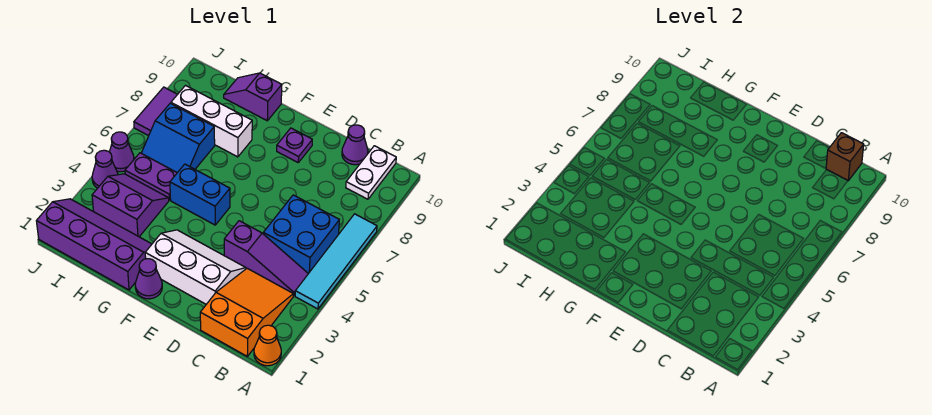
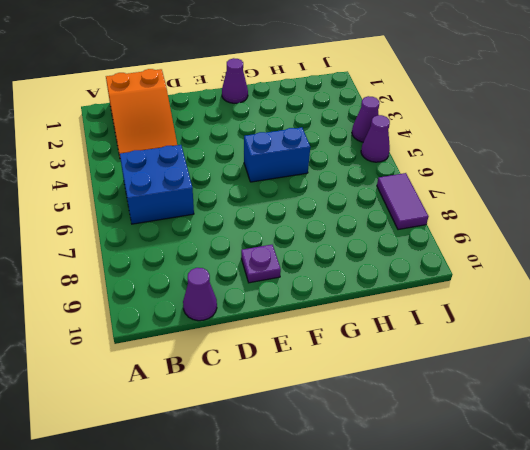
none -> orange cone A1 level 1
none -> cyan tile A4:A7 level 1
none -> purple slope B4:D4 level 1 top D

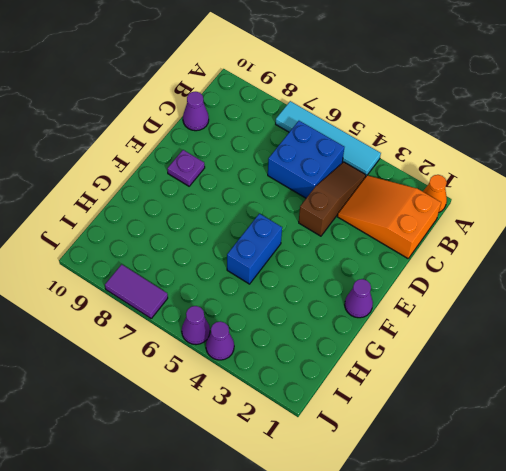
brown slope B4:D4 level 1 top D -> purple slope B4:D4 level 1 top D
none -> white plate B9:B10 level 1
none -> white slope D2:F3 level 1 top 2
none -> purple slope G1:J2 level 1 top 1

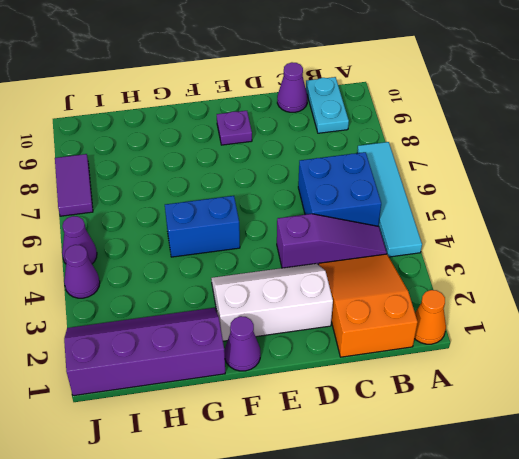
cyan plate B9:B10 level 1 -> white plate B9:B10 level 1
none -> white brick G8:I8 level 1
none -> purple slope G10:H10 level 1 top G
none -> purple slope H3:I4 level 1 top 3

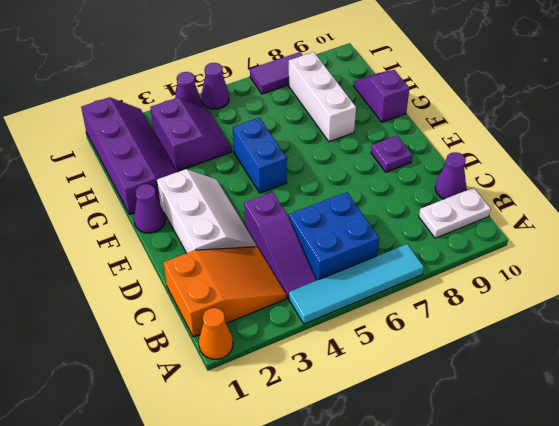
none -> purple plate H5:I5 level 1
none -> blue slope H6:I7 level 1 top 7
none -> brown brick B10 level 2

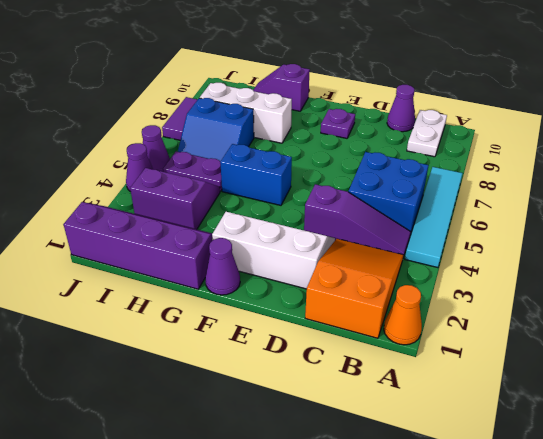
none -> brown brick B10 level 2

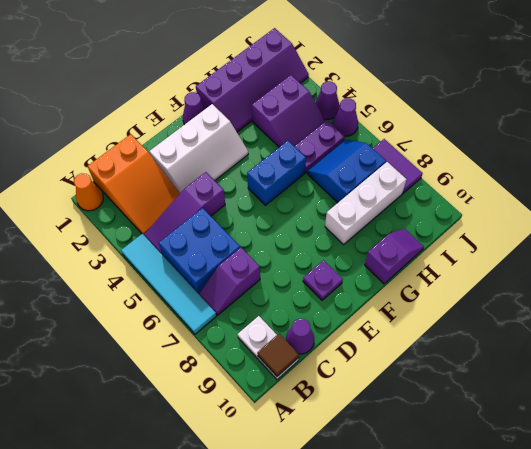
purple slope B7:C7 level 1 top C -> none
brown tile B10 level 2 -> brown brick B10 level 2

